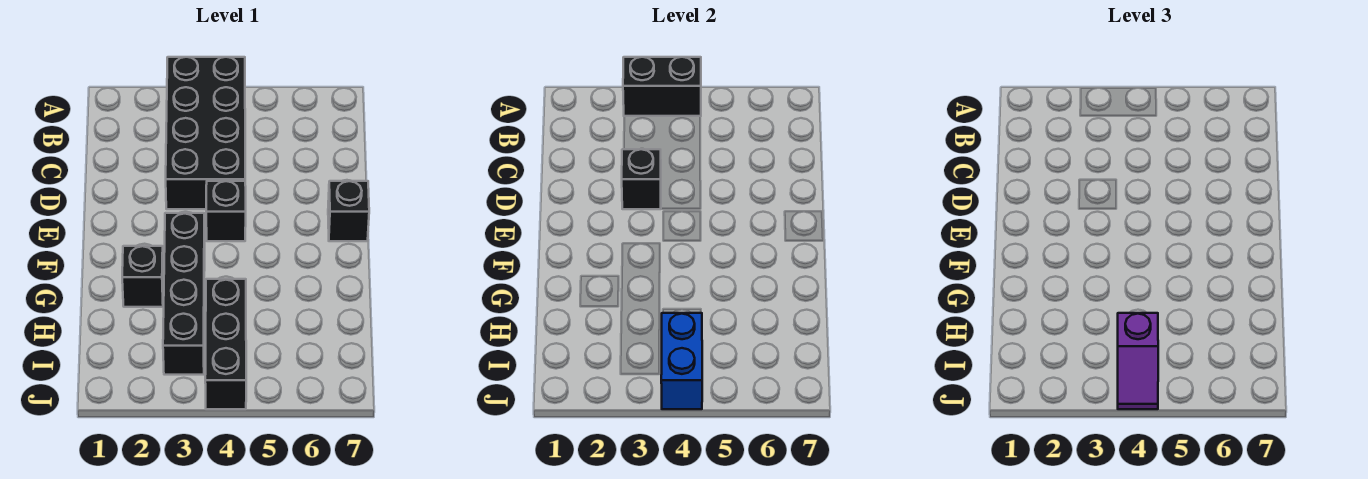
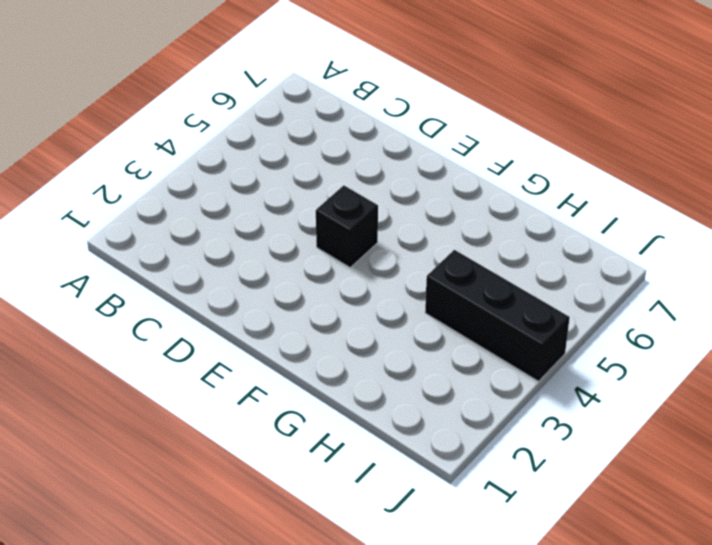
none -> black brick A3:D4 level 1
none -> black brick E7 level 1

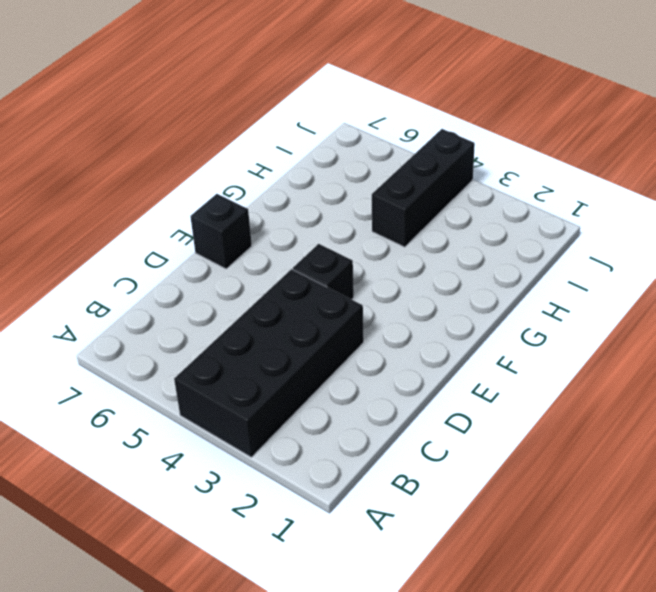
none -> black brick F3:I3 level 1
none -> black brick G2 level 1

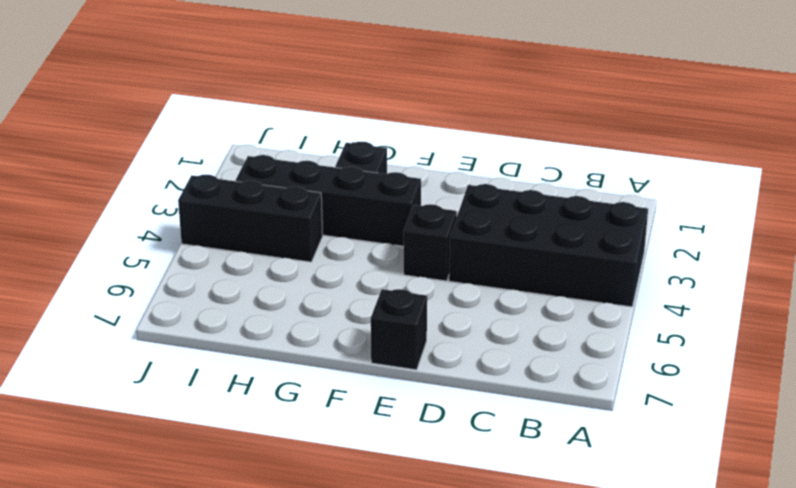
none -> black brick A3:A4 level 2
none -> black brick D3 level 2

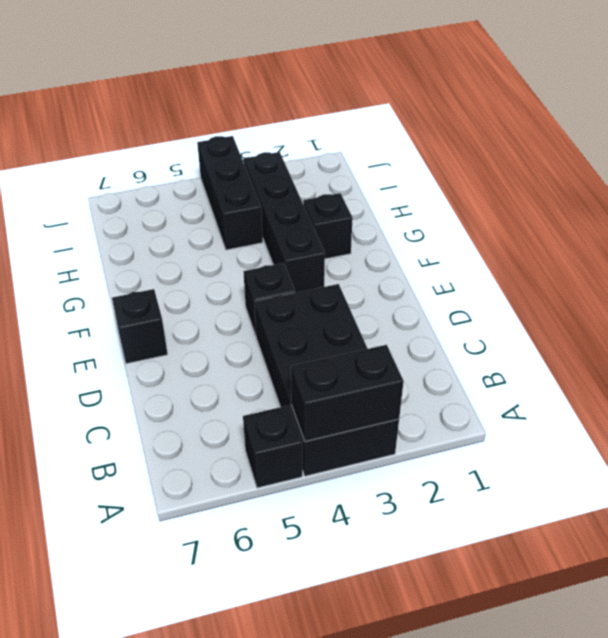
black brick A5 level 1 -> black brick D3 level 2
none -> blue brick I4:J4 level 2
none -> purple slope I4:J4 level 3 top I

